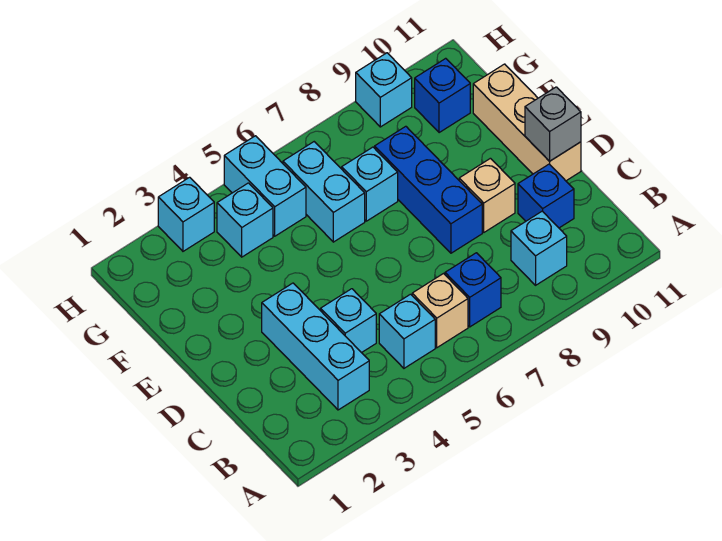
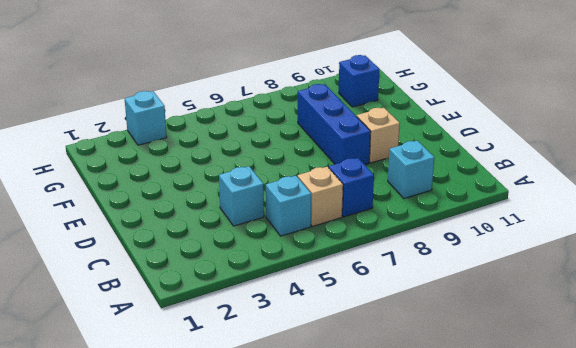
none -> cyan brick B3:D3 level 1
none -> blue brick C10 level 1
none -> tan brick D11:F11 level 1

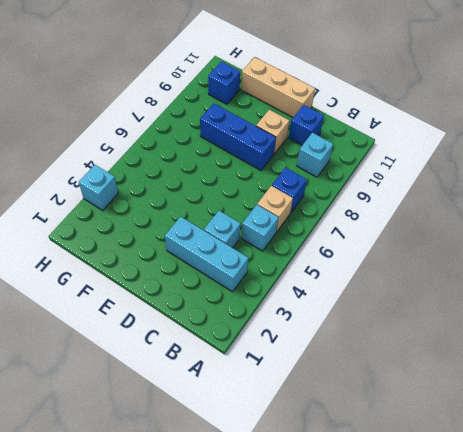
none -> cyan brick F6:G6 level 1
none -> cyan brick F7 level 1
none -> cyan brick G4 level 1

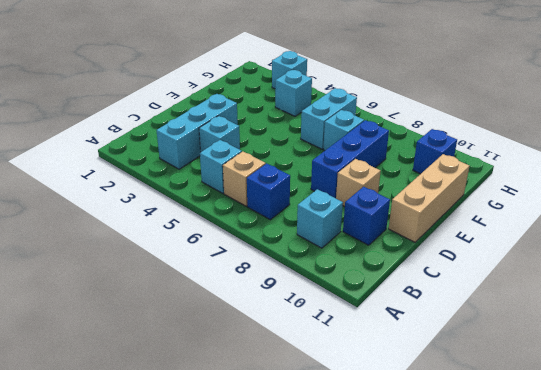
none -> cyan brick G5:H5 level 1
none -> cyan brick H9 level 1
none -> grey brick D11 level 2

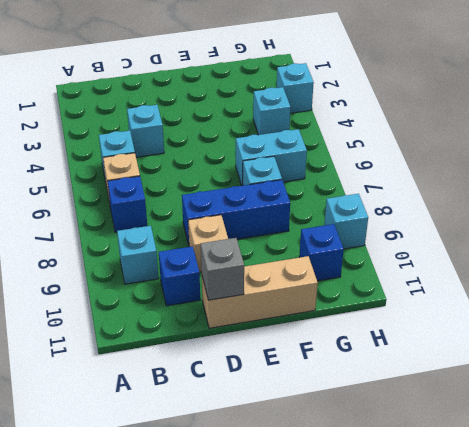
none -> cyan brick B3:D3 level 1
none -> cyan brick G5:H5 level 1

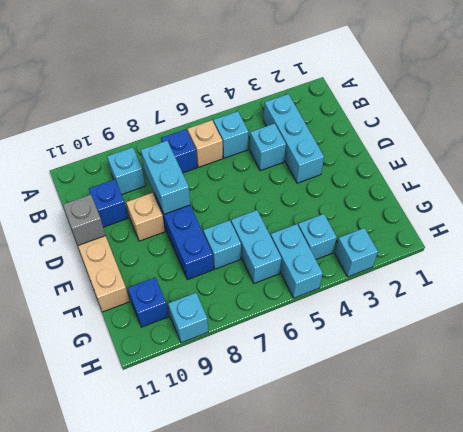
cyan brick C8:D8 level 2 -> none

